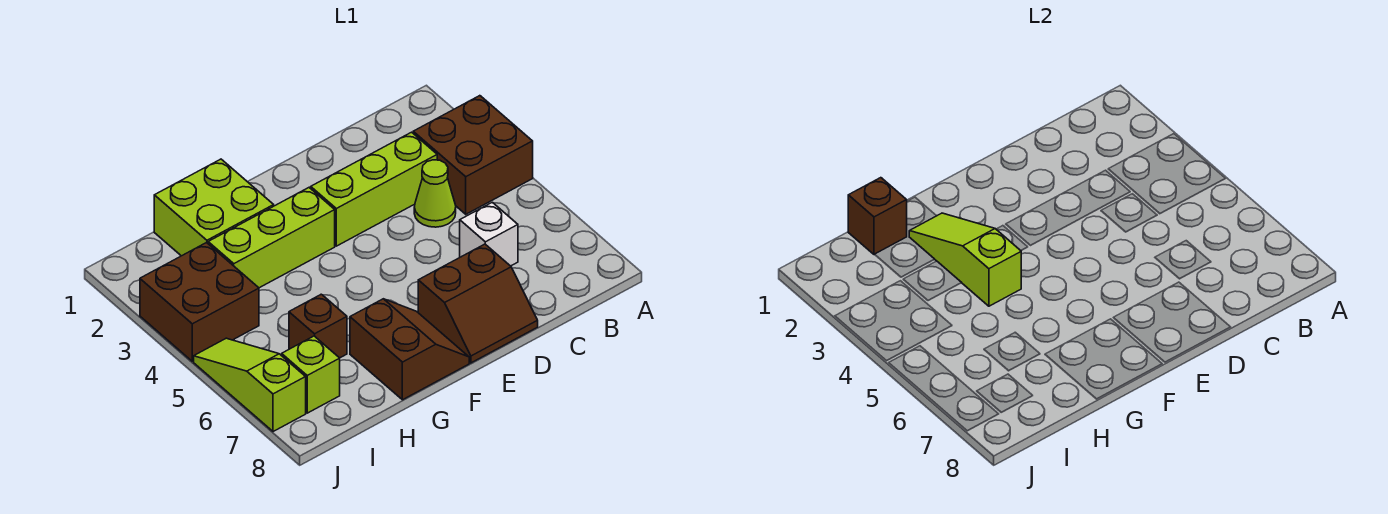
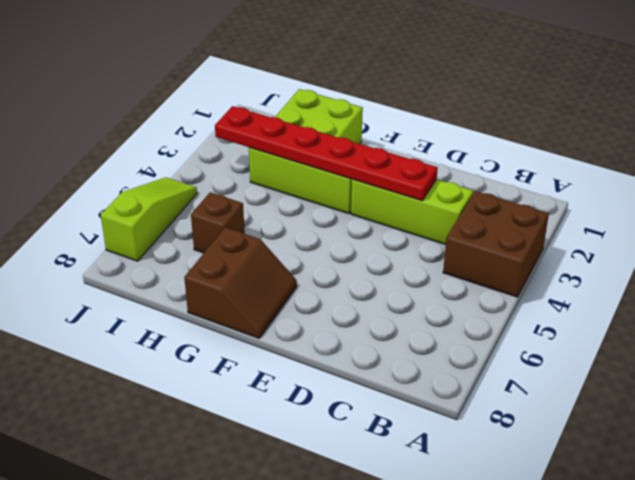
red plate D3:I3 level 2 -> lime slope G2:G4 level 2 top 4
none -> lime cone C4 level 1
none -> white brick C6 level 1
none -> brown slope D7:E8 level 1 top 7

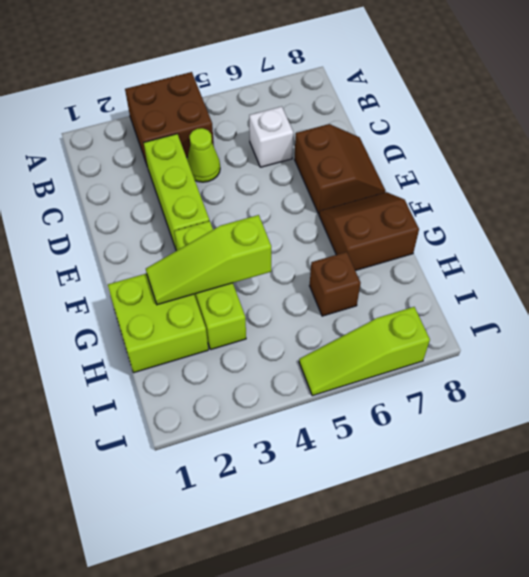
none -> brown brick I3:J4 level 1
none -> lime brick I7 level 1
none -> brown brick H1 level 2

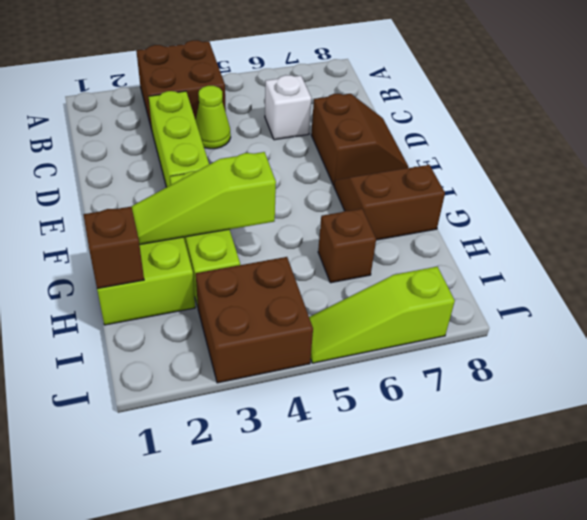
none -> lime brick I7 level 1

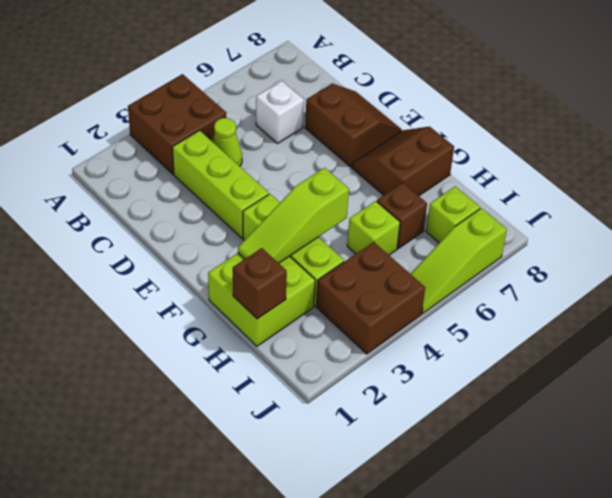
lime brick H5 level 1 -> none

